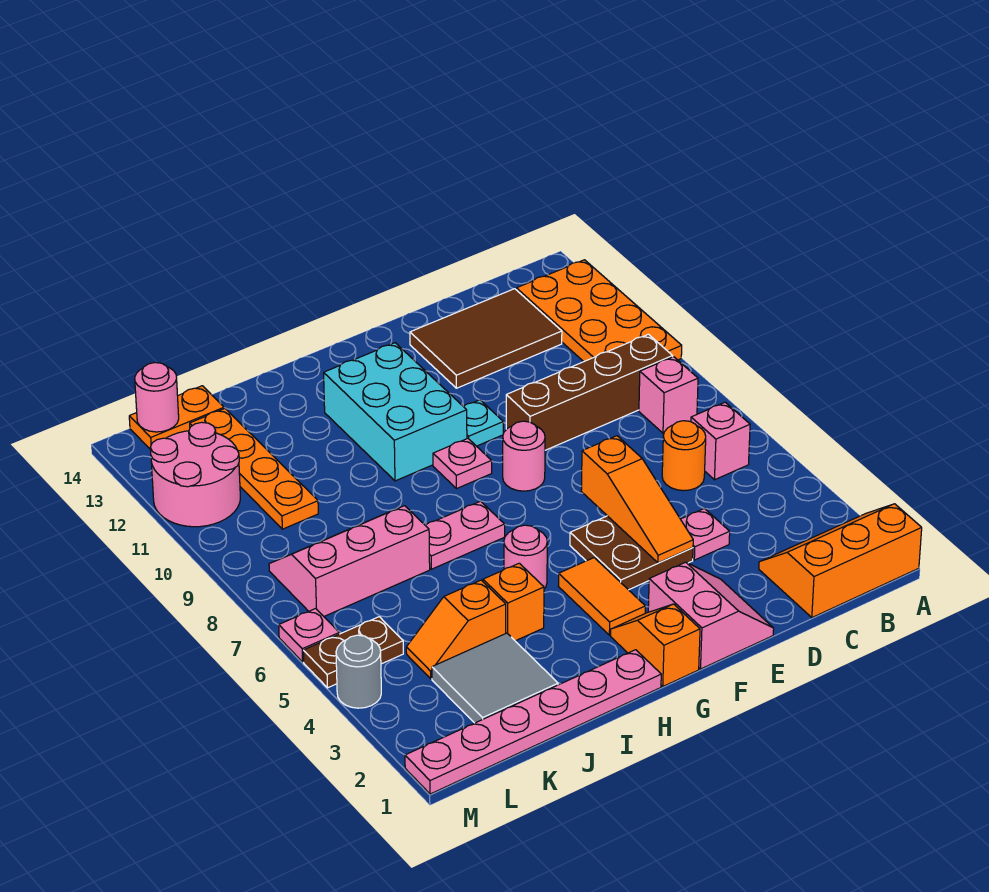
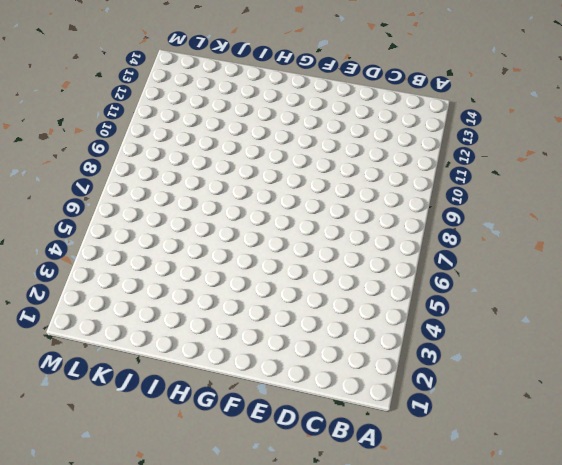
none -> orange slope A1:C2 level 1 top 1
none -> orange plate A10:B13 level 1
none -> pink brick B6 level 1
none -> pink brick B8 level 1

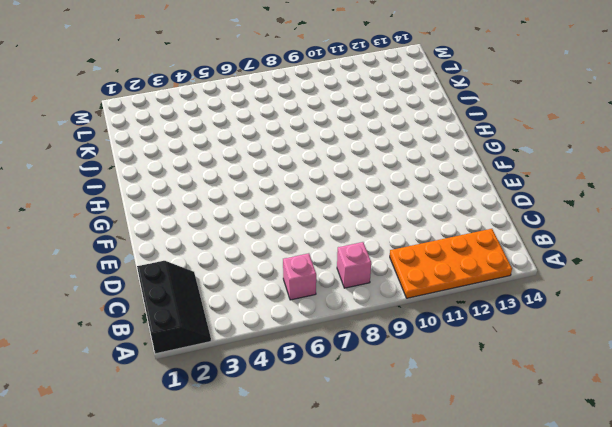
black slope A1:C2 level 1 top 1 -> orange slope A1:C2 level 1 top 1
none -> brown brick B9:E9 level 1
none -> orange round brick C6 level 1
none -> brown tile C12:E13 level 1
none -> pink plate D4 level 1

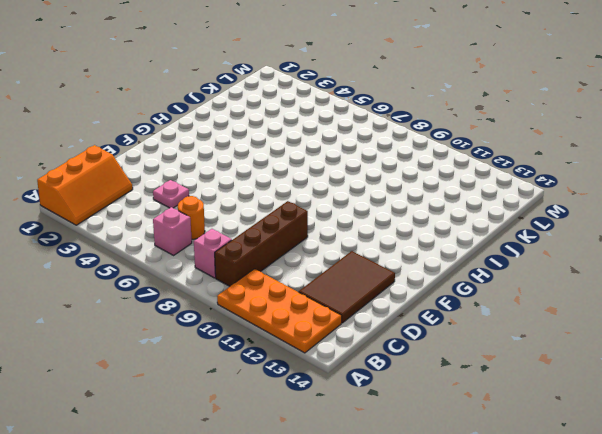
none -> pink slope E1:F2 level 1 top F
none -> brown plate E4:F5 level 1
none -> pink round brick F8 level 1
none -> cyan plate F10 level 1

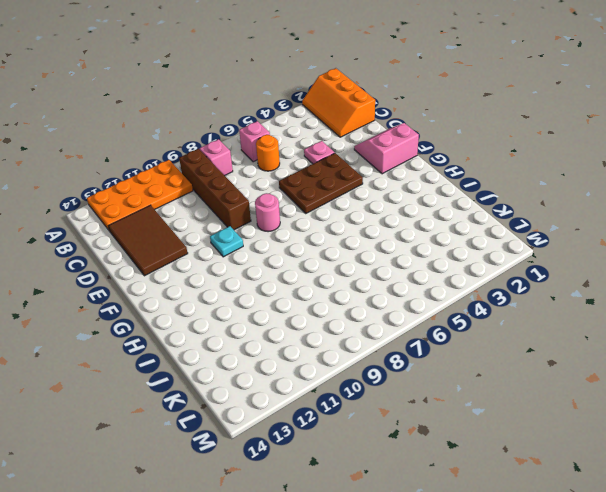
brown plate E4:F6 level 1 -> brown plate E4:F5 level 1
none -> orange slope G1:G2 level 1 top 1
none -> orange tile G3:G4 level 1
none -> pink plate G9 level 1
none -> cyan brick G10:H12 level 1

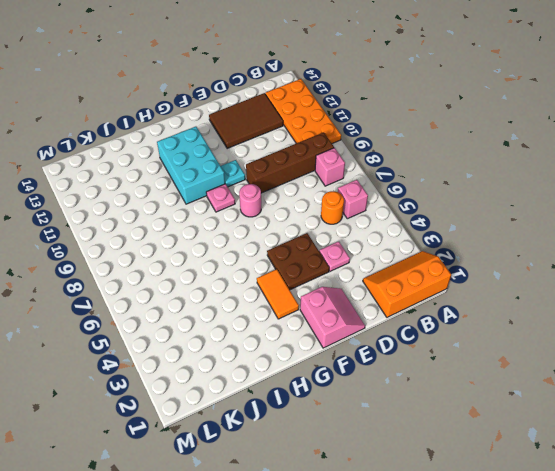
none -> orange slope G1:G2 level 1 top 1
none -> pink plate H1:M1 level 1
none -> pink round brick H5 level 1
none -> pink plate H7:I7 level 1

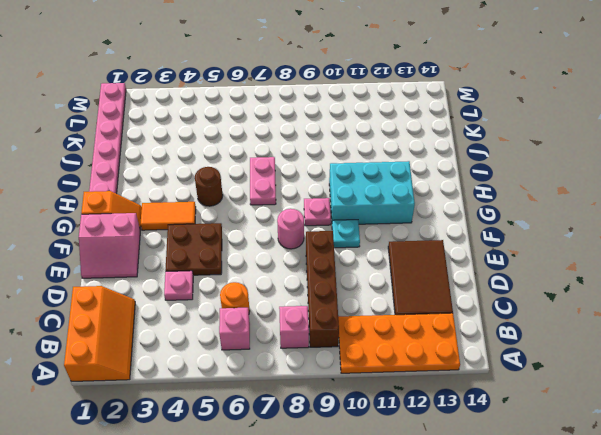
brown round brick H5 level 1 -> pink round brick H5 level 1
none -> orange brick I4 level 1
none -> grey tile J2:K3 level 1
none -> orange slope J4:K4 level 1 top J
none -> pink slope J7:L8 level 1 top 7

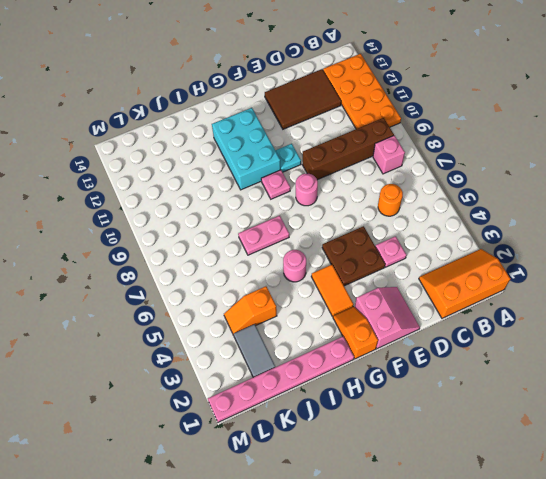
grey tile K2:K3 level 1 -> grey tile J2:K3 level 1
none -> pink brick B6 level 1
none -> orange brick I4 level 1
none -> pink slope J7:L8 level 1 top 7
none -> orange plate K10:K13 level 1

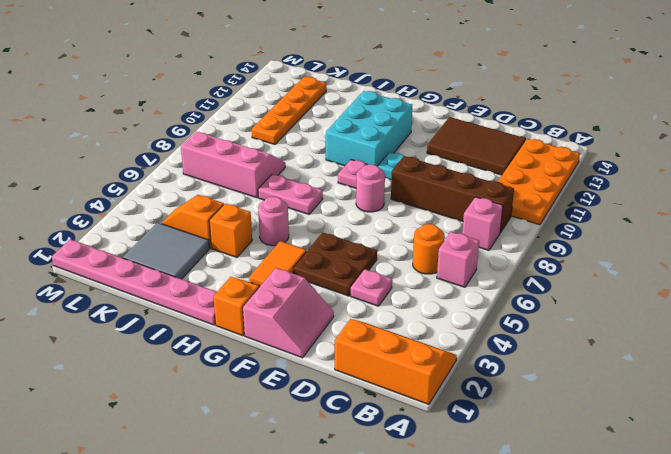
none -> orange plate K14:L14 level 1
none -> brown plate L5:M5 level 1
none -> pink round brick L11:M12 level 1
none -> grey round brick M4 level 1

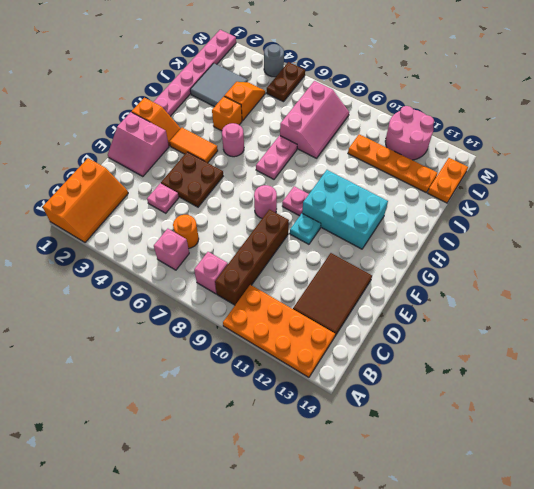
none -> pink plate M6 level 1
none -> orange slope E4:E6 level 2 top 6
none -> pink round brick L14 level 2

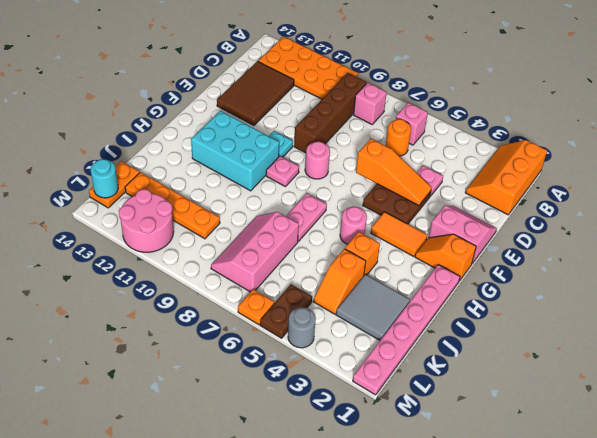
cyan round brick L14 level 2 -> pink round brick L14 level 2
orange plate M6 level 1 -> pink plate M6 level 1

